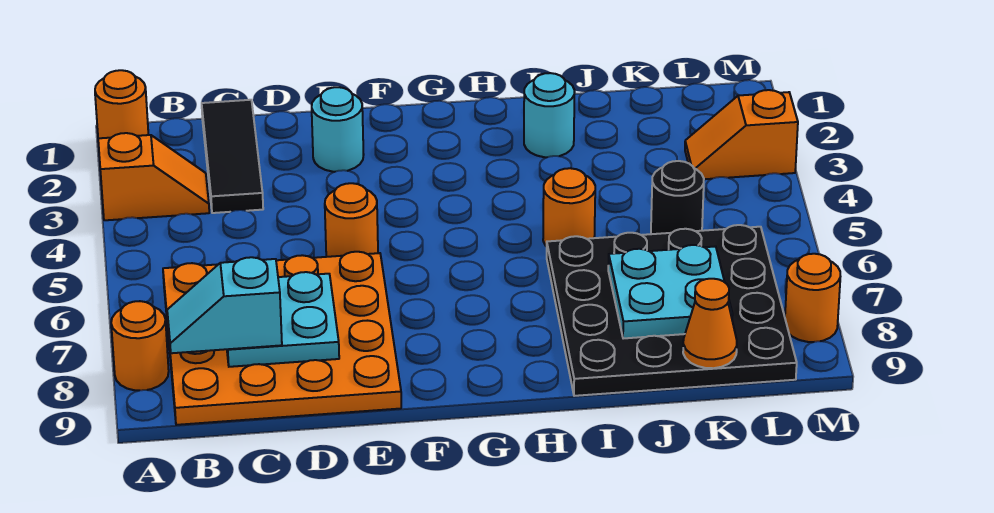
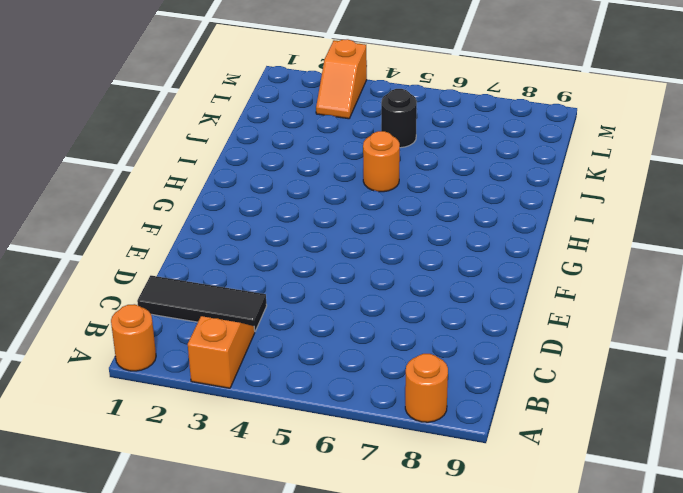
none -> orange plate B6:E9 level 1
none -> cyan round brick E2 level 1
none -> orange round brick E5 level 1

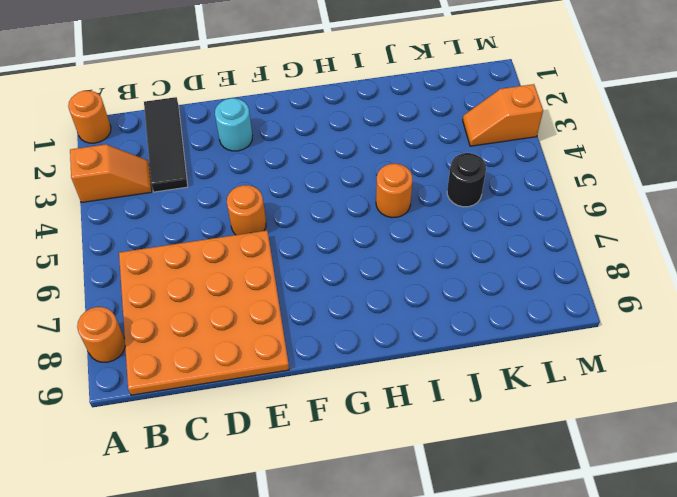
none -> cyan round brick I2 level 1
none -> black plate I6:L9 level 1
none -> orange round brick M8 level 1

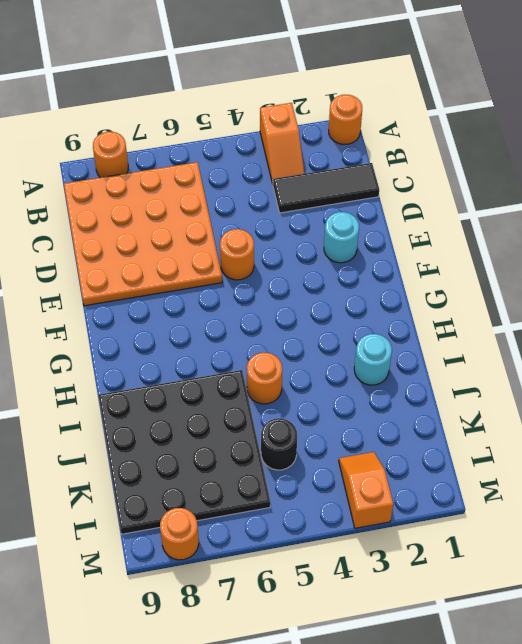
none -> cyan plate C7:D8 level 2
none -> cyan plate J7:K8 level 2
none -> orange cone K9 level 2

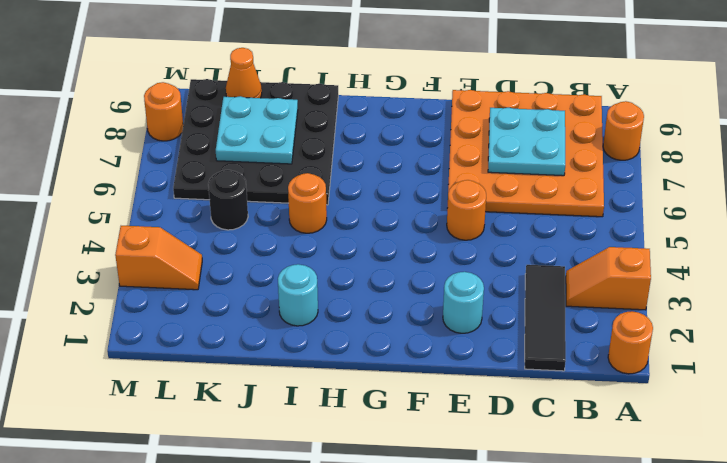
none -> cyan slope B8:C8 level 3 top C

